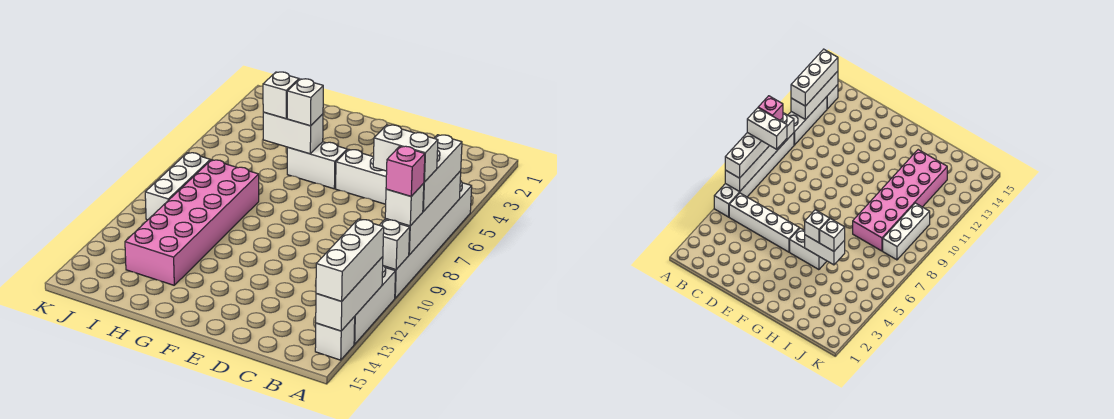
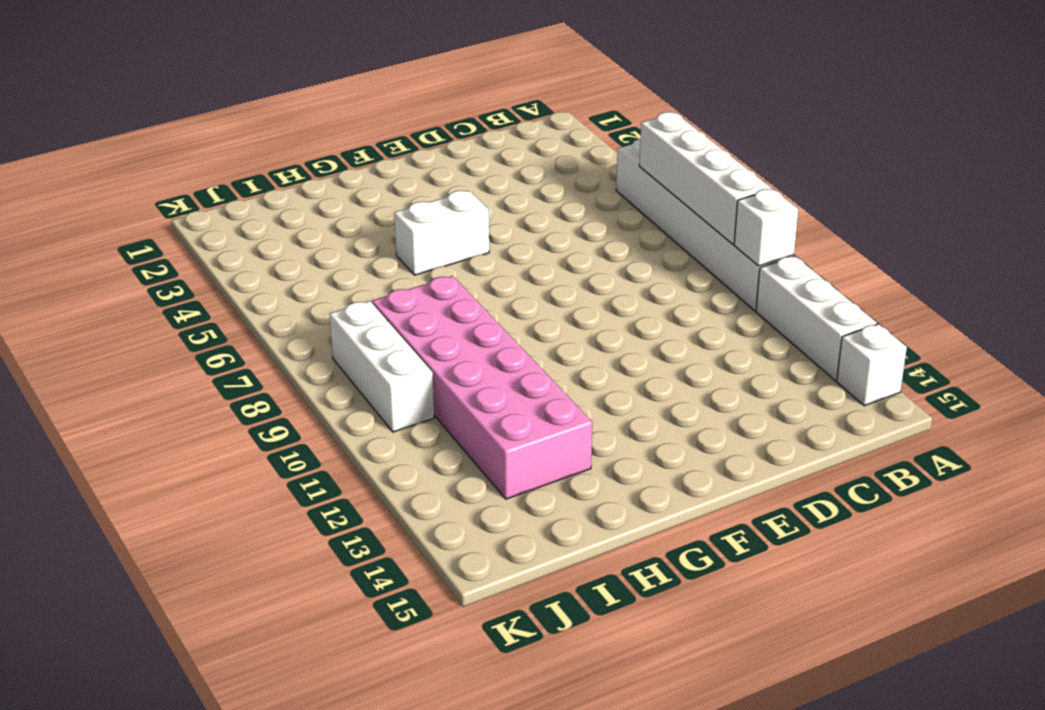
none -> white brick B5:E5 level 1
none -> white brick A12:A14 level 2
none -> white brick G5:H5 level 2

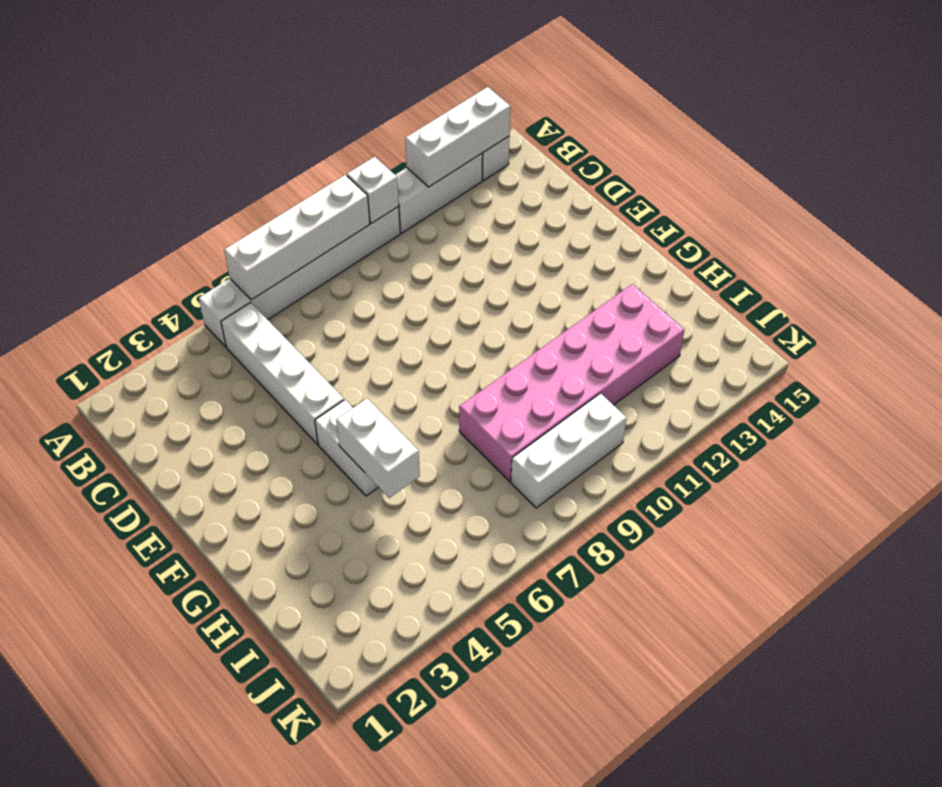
none -> white brick A6:A8 level 3
none -> white brick A9 level 3
none -> white brick A12:A14 level 3

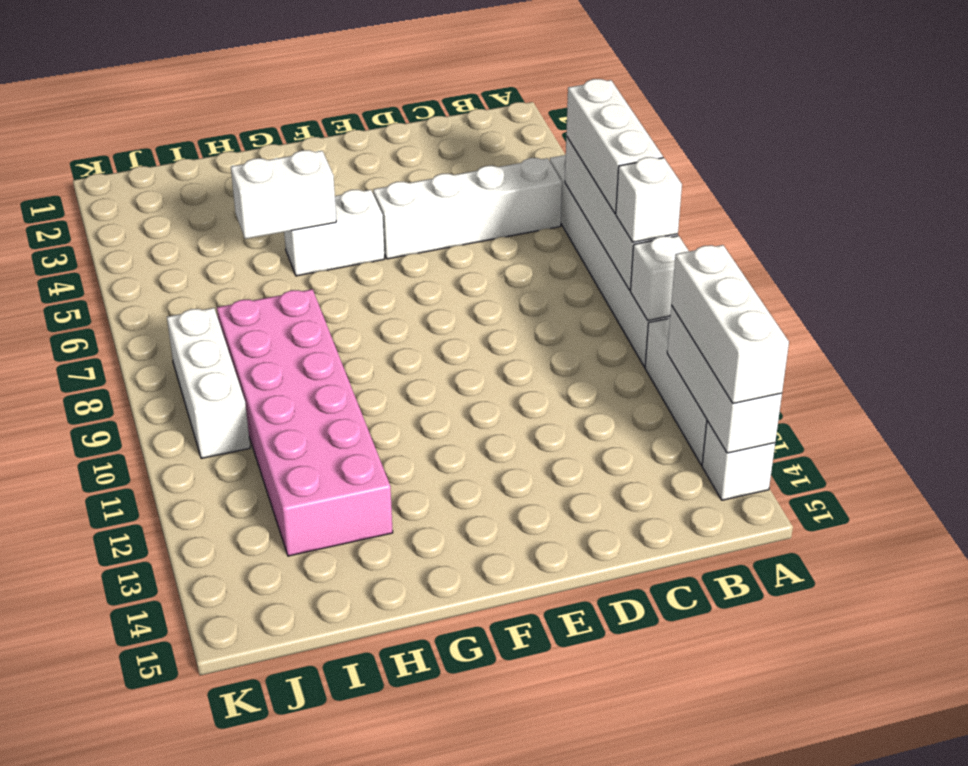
none -> white brick G5 level 3
none -> white brick H5 level 3
none -> white brick A8:B8 level 4

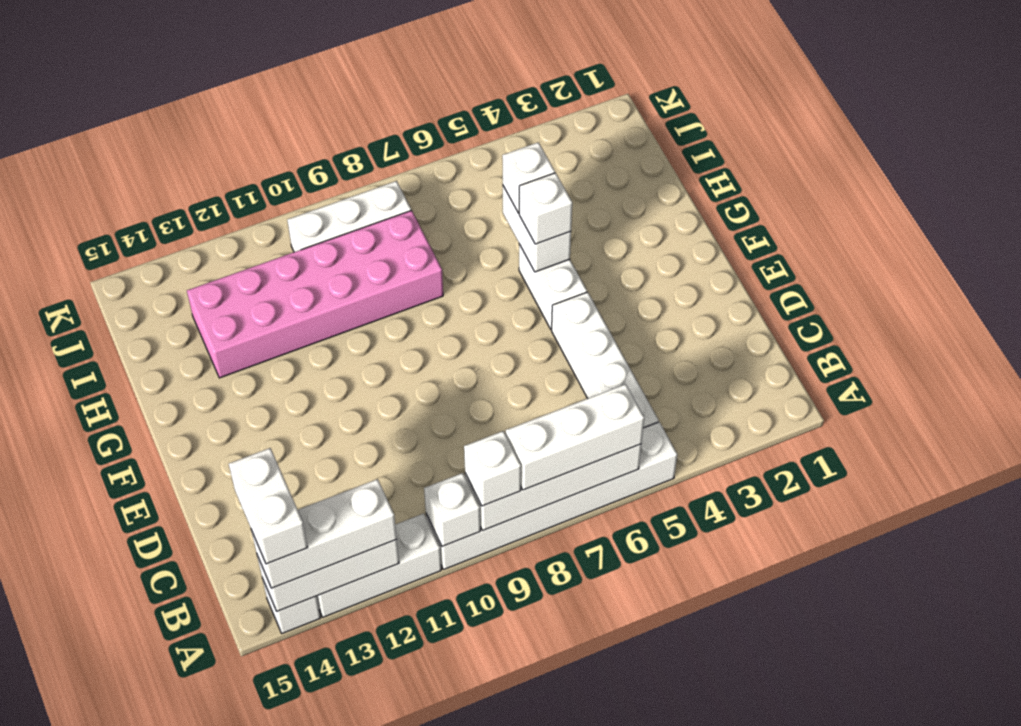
white brick A14:B14 level 4 -> white brick A8:B8 level 4
none -> pink brick A9 level 4

